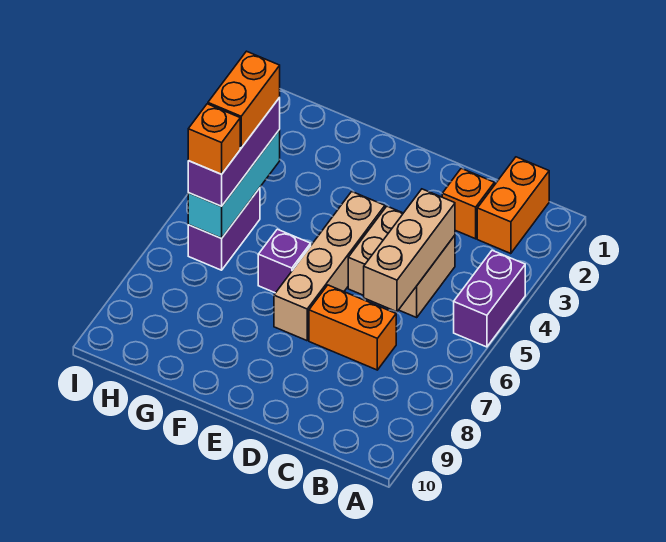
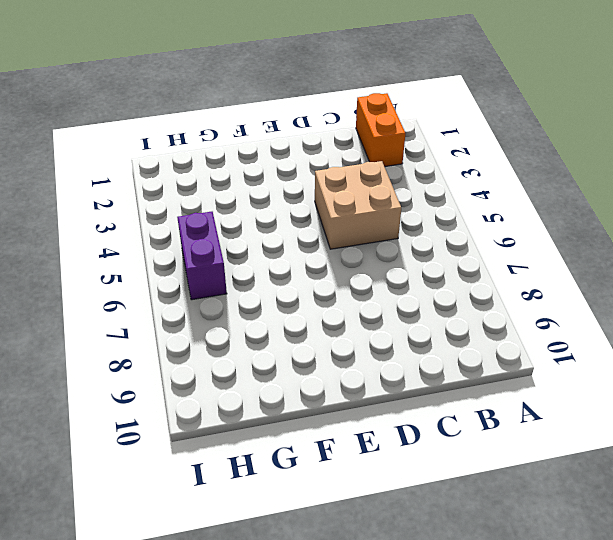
none -> purple brick A4:A5 level 1
none -> orange brick C2 level 1
none -> orange brick C7:D7 level 1

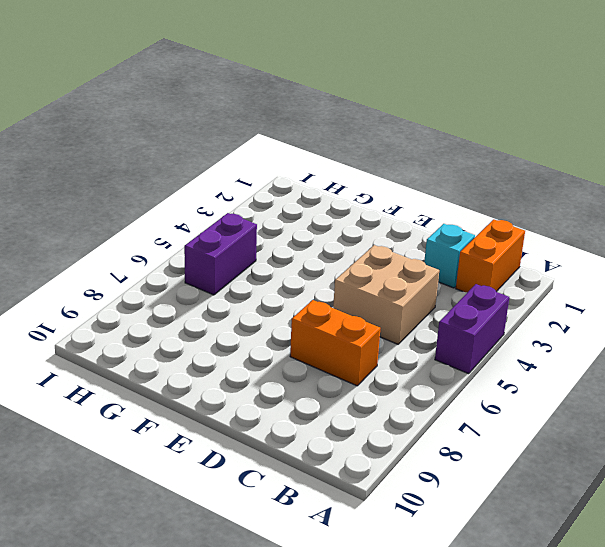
cyan brick C2 level 1 -> orange brick C2 level 1
none -> tan brick E4:E7 level 1
none -> purple brick F6 level 1
none -> tan brick C4:C6 level 2

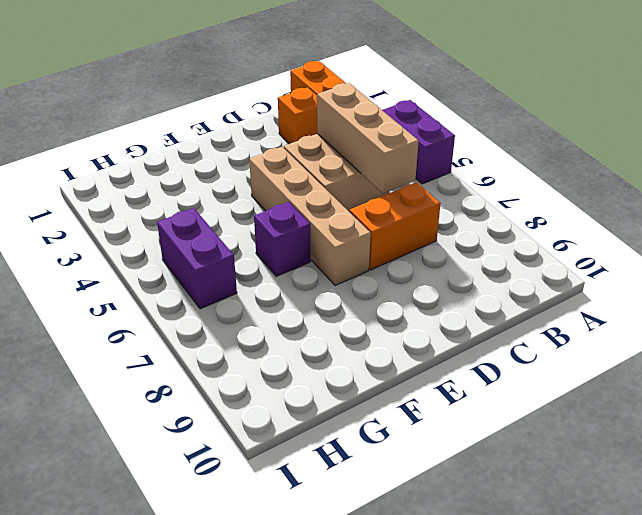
none -> cyan brick H4:H6 level 2
none -> purple brick H4:H6 level 3
none -> orange brick H4:H5 level 4

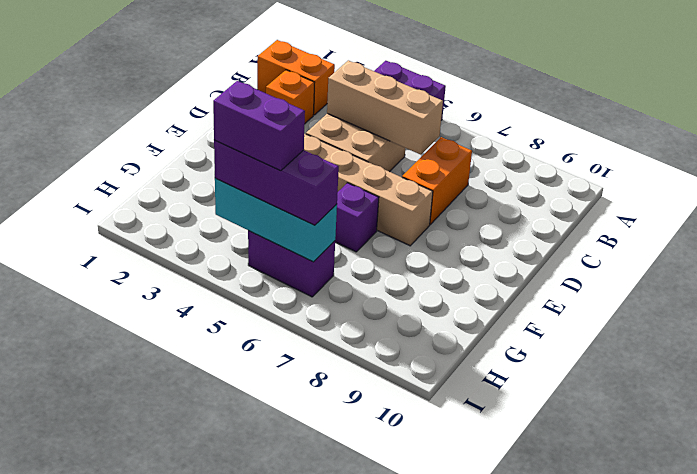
purple brick H4:H5 level 4 -> orange brick H4:H5 level 4
none -> orange brick H6 level 4

